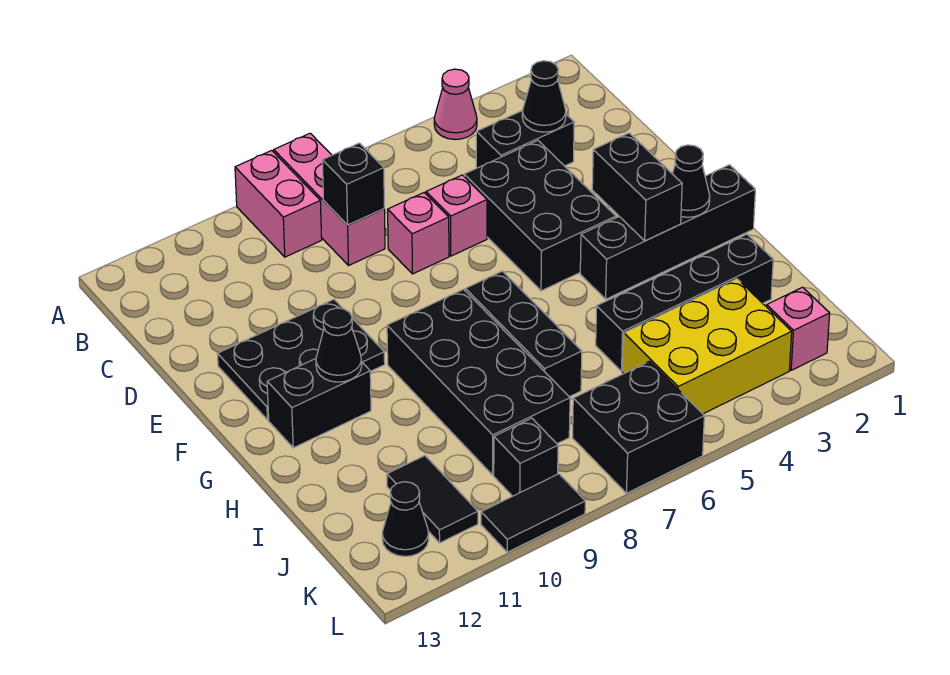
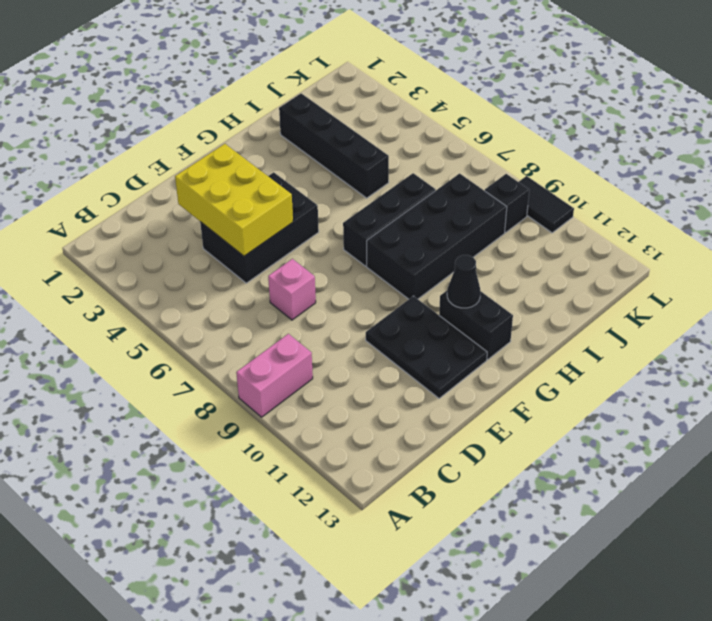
yellow brick D3:E5 level 2 -> yellow brick J3:K5 level 1
none -> pink cone A4 level 1
none -> pink brick A8:C8 level 1
none -> black brick C3:C4 level 1

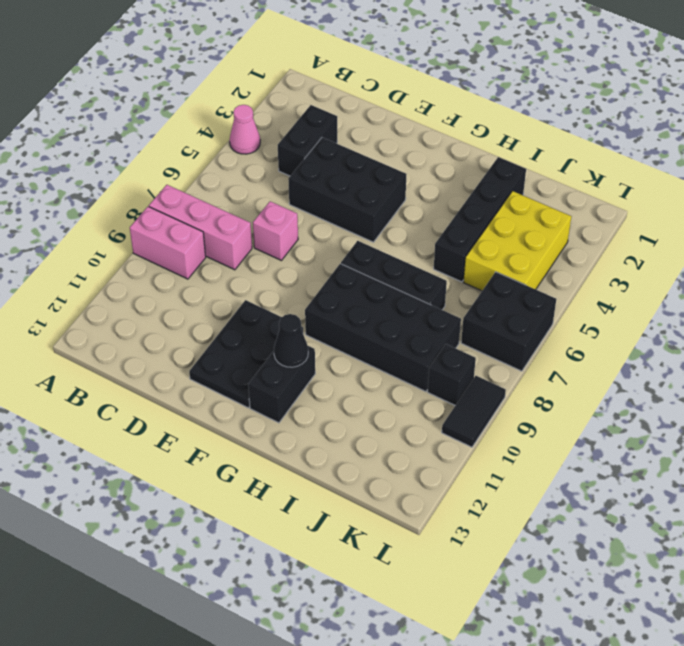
none -> pink brick D6 level 1
none -> black brick G1:G4 level 1
none -> black tile J11:K11 level 1

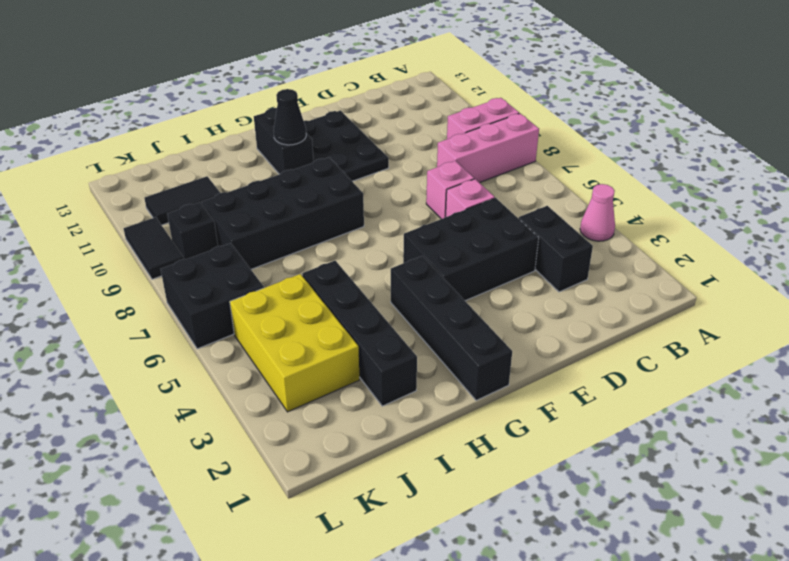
none -> black brick G7:I7 level 1
none -> pink brick K2 level 1
none -> black cone K12 level 1

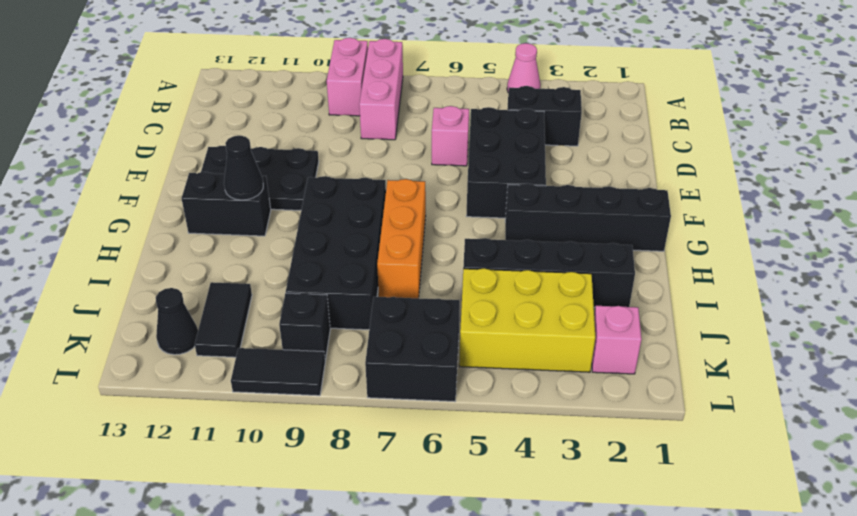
orange brick G7:I7 level 1 -> black brick G7:I7 level 1
none -> pink brick D7 level 1
none -> black cone C3 level 2
none -> black brick C8 level 2

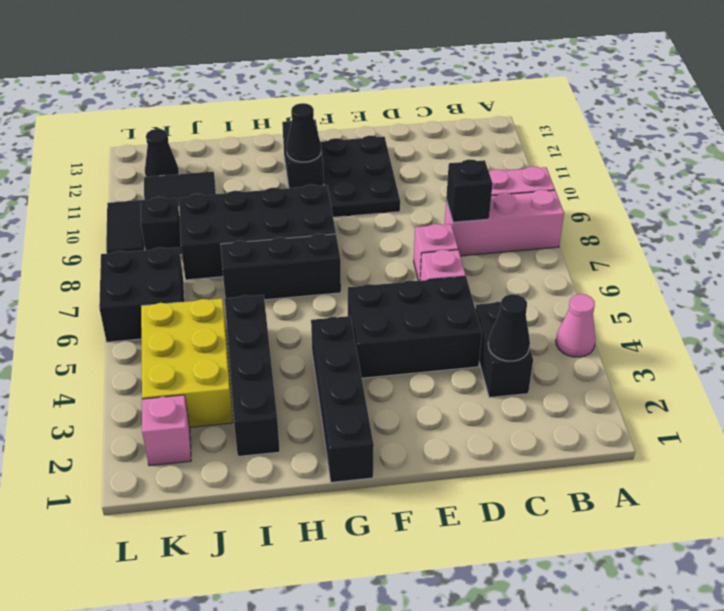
none -> black brick F3:G3 level 2
none -> black cone G2 level 2

